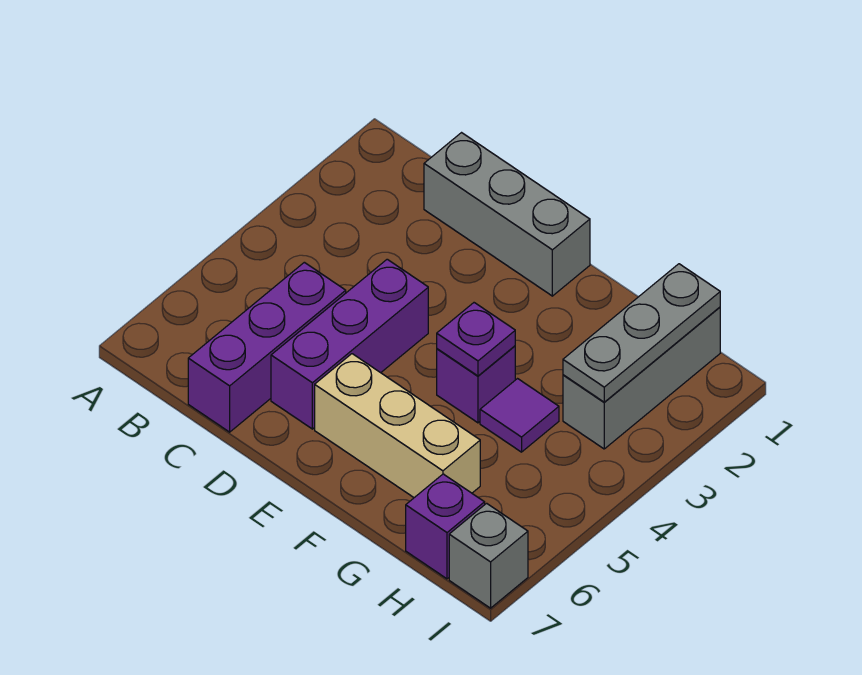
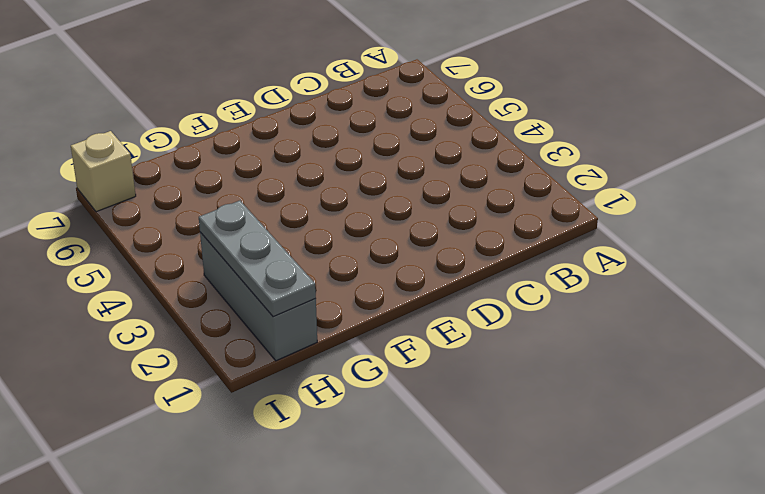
tan brick I7 level 1 -> grey brick I7 level 1
none -> grey brick C1:E1 level 1
none -> purple brick C5:C7 level 1

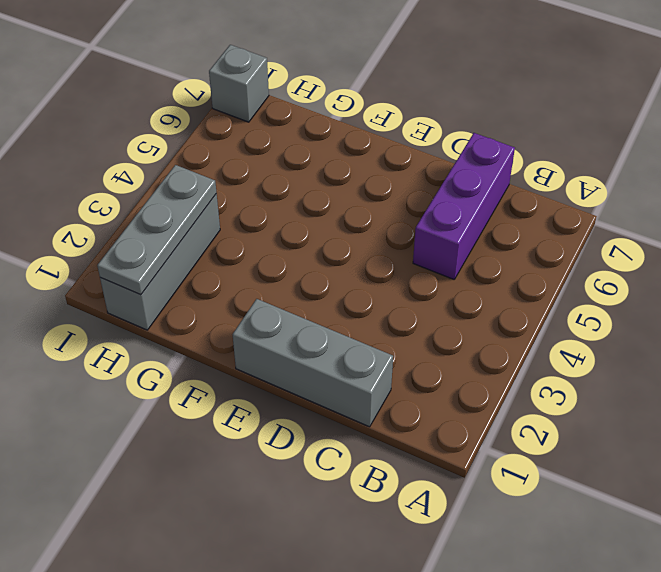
none -> purple brick D4:D6 level 1
none -> tan brick E6:G6 level 1

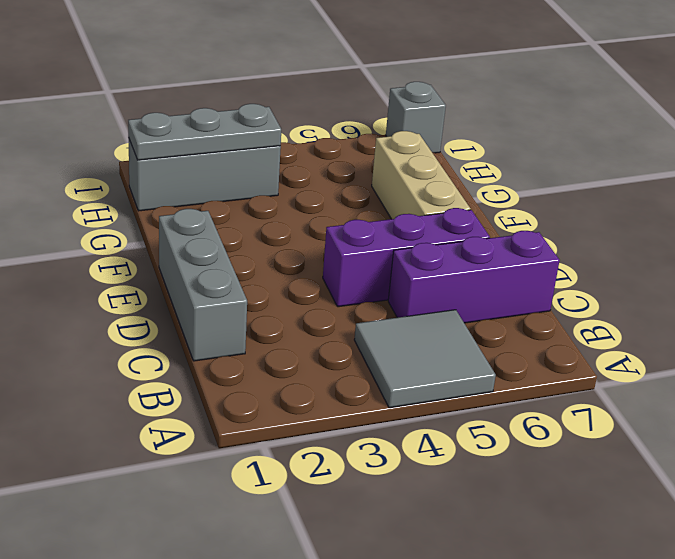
grey tile A4:B5 level 1 -> none
none -> purple brick F4 level 1
none -> purple tile G4 level 1

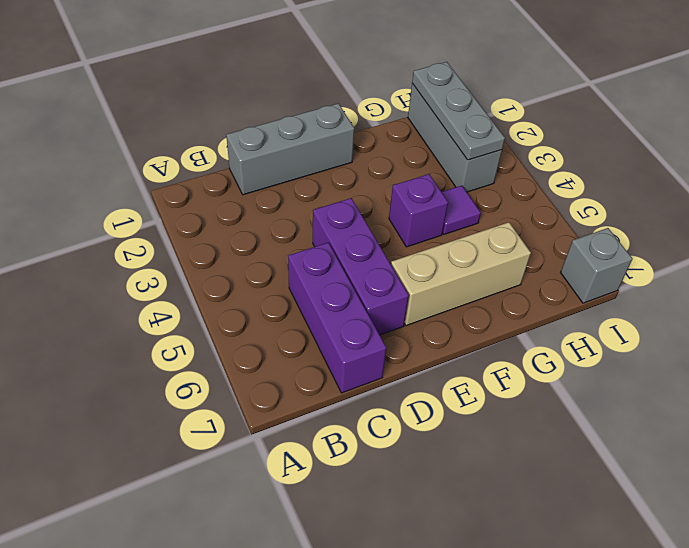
none -> purple brick H7 level 1
none -> purple plate F4 level 2

